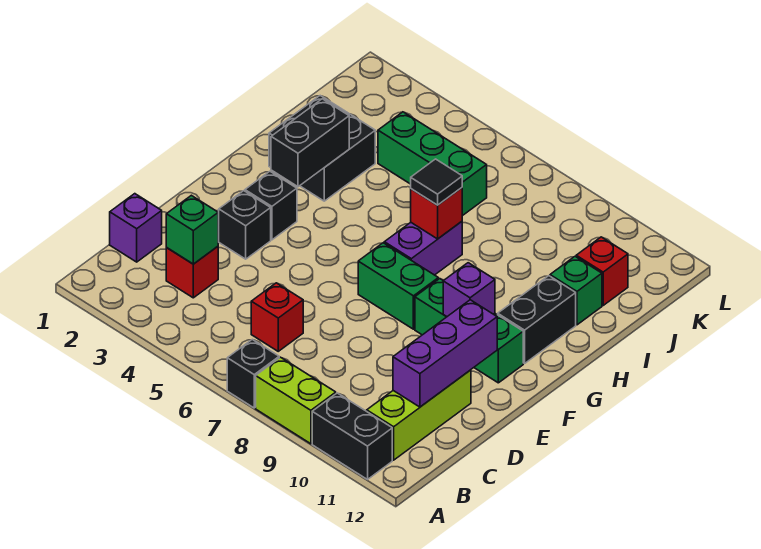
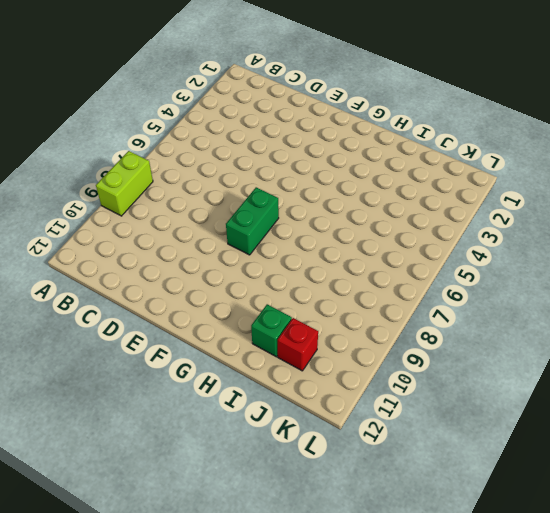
none -> black brick A7 level 1
none -> black brick A10:A11 level 1
none -> lime brick B11:D11 level 1

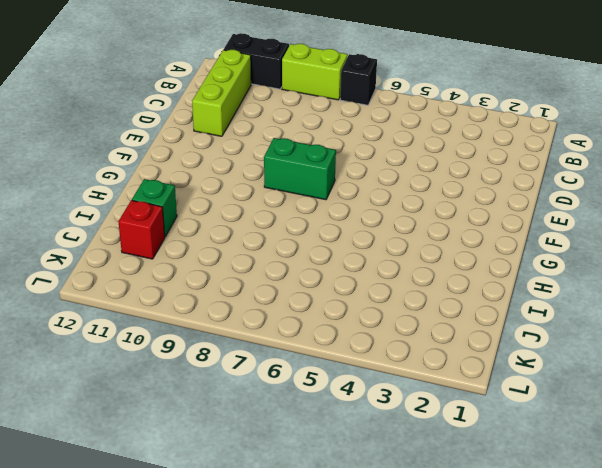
none -> purple brick C1 level 1
none -> red brick C3 level 1
none -> red brick C6 level 1

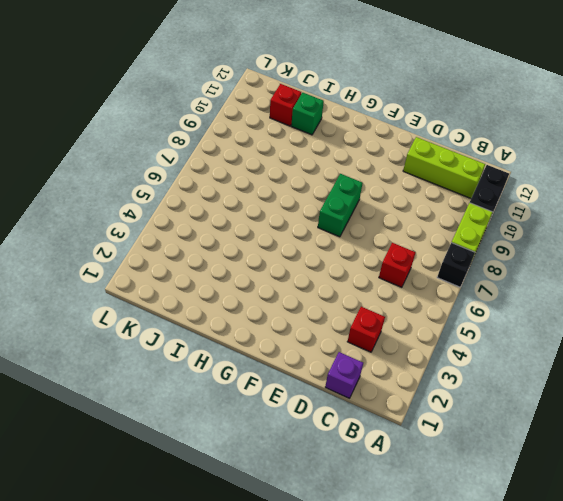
none -> black brick E3 level 1
none -> black brick F3 level 1
none -> green brick F9:F11 level 1

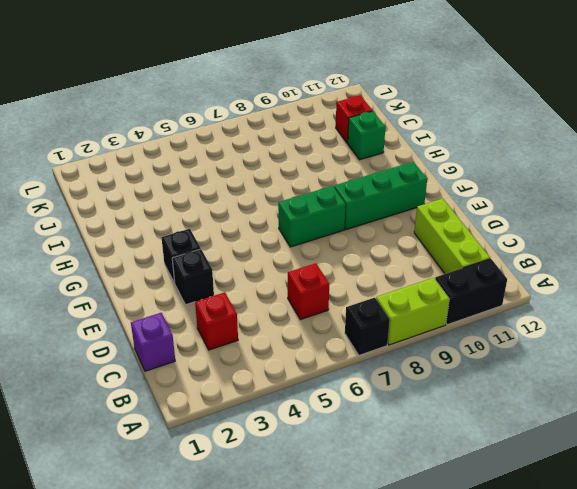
none -> purple brick G7:H7 level 1
none -> black brick G11:H11 level 1
none -> black brick H2:I3 level 1

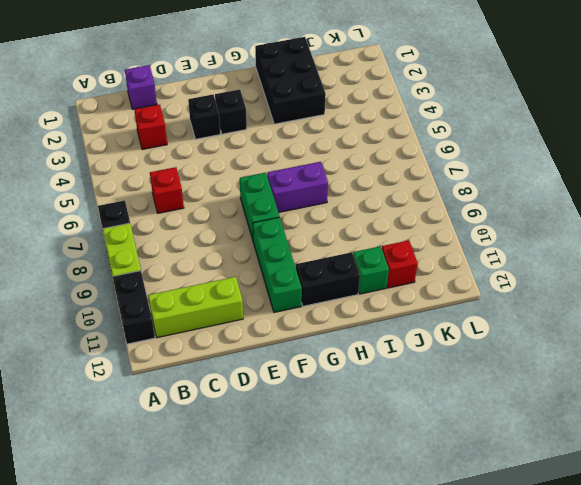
black brick H1:I3 level 1 -> black brick H2:I3 level 1
none -> green brick J4:J6 level 1
none -> green brick C3 level 2
none -> purple brick C11:E11 level 2

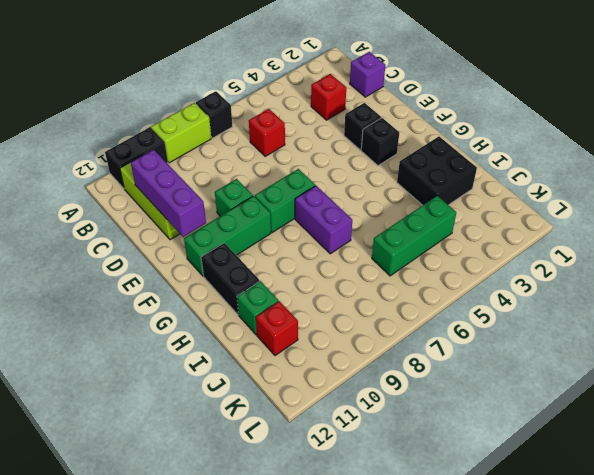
green brick E9 level 1 -> green brick C3 level 2
none -> purple brick F10 level 2
none -> black brick G3:H3 level 2
none -> red brick H7 level 2

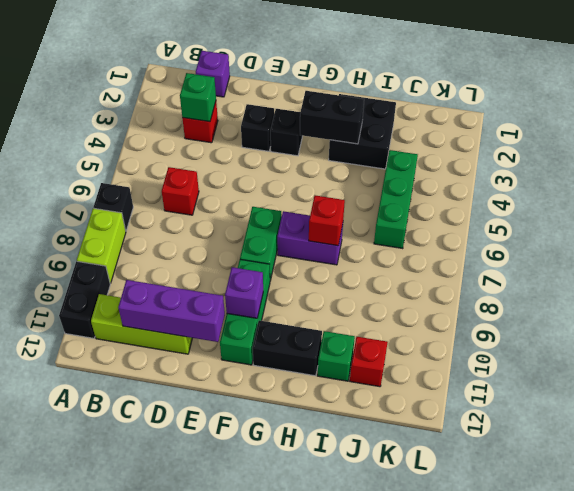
none -> black tile H7 level 3

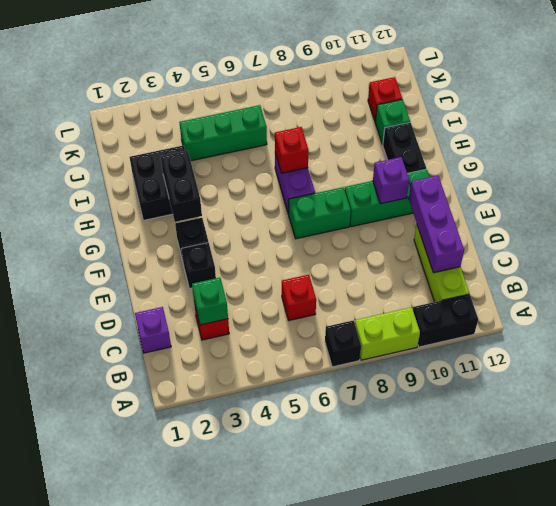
none -> black tile H7 level 3

